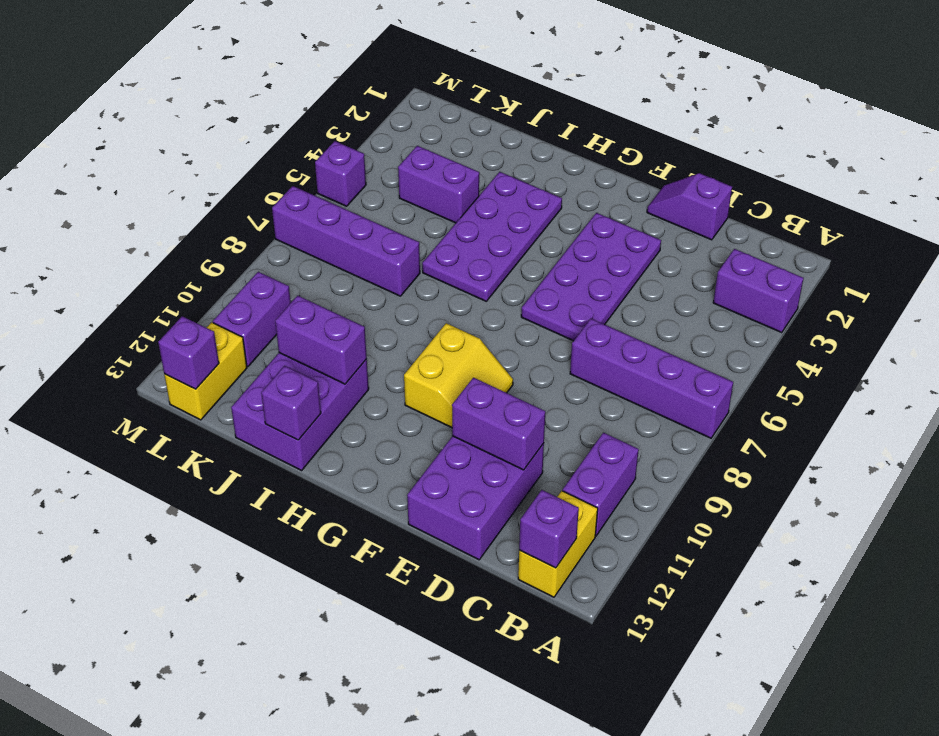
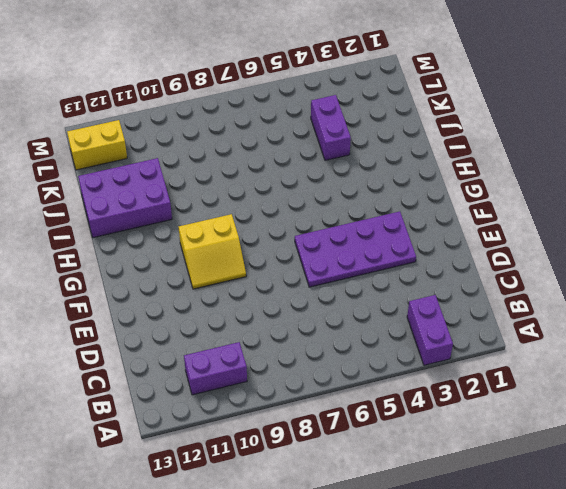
none -> purple brick A7:D7 level 1
none -> yellow brick B12:B13 level 1
none -> purple slope D1:E1 level 1 top D

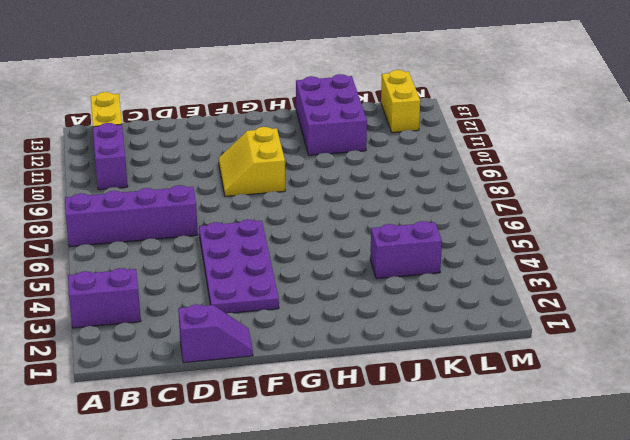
none -> purple brick D11:E13 level 1
none -> purple plate H3:I6 level 1
none -> purple brick J7:M7 level 1

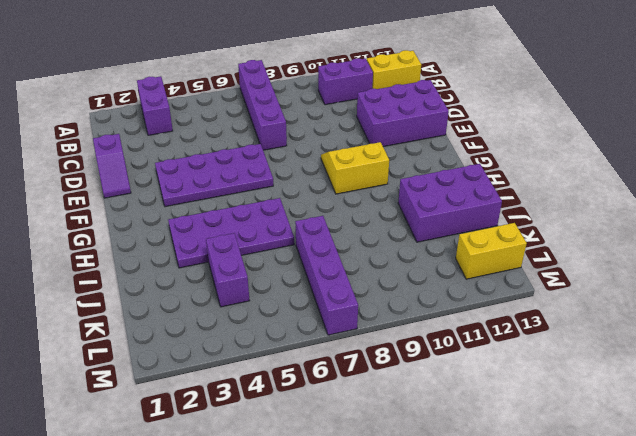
none -> purple brick L10:L11 level 1
none -> purple brick M5 level 1
none -> purple brick B13 level 2

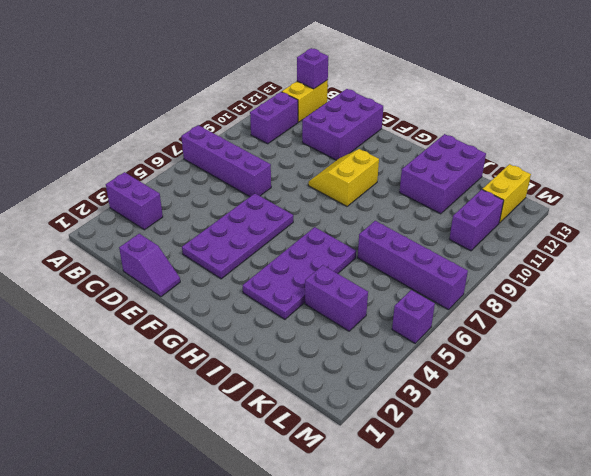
none -> purple brick D11:E11 level 2
none -> purple brick I11:J11 level 2
none -> purple brick I13 level 2

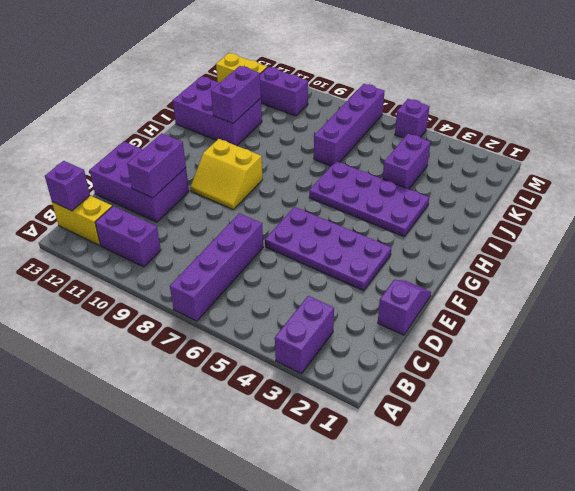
none -> purple brick I13 level 2
none -> purple brick L13 level 2

